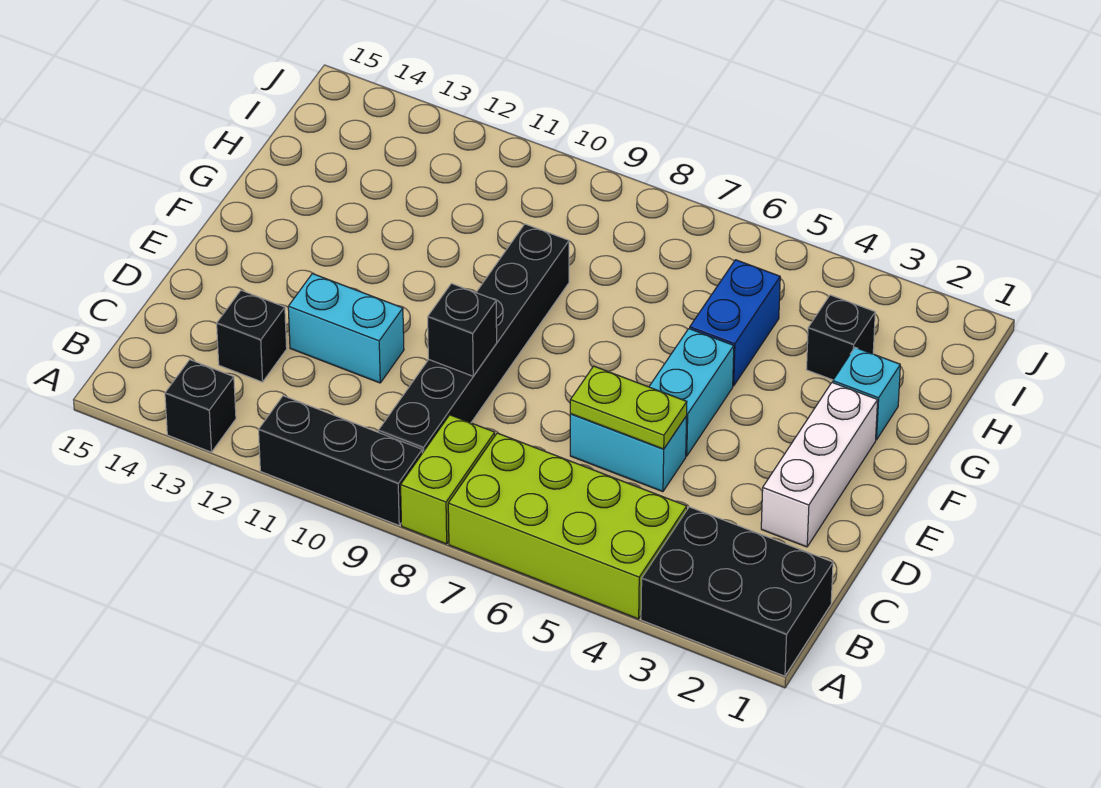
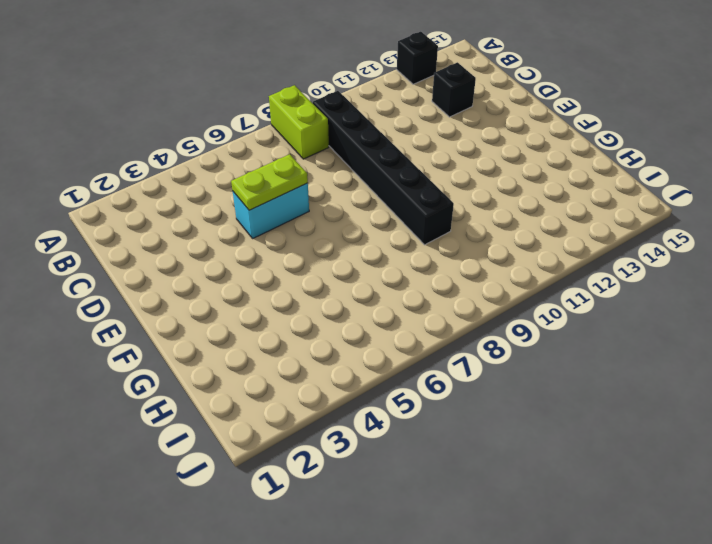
none -> black brick A1:B3 level 1
none -> lime brick A4:B7 level 1
none -> black brick A9:A11 level 1

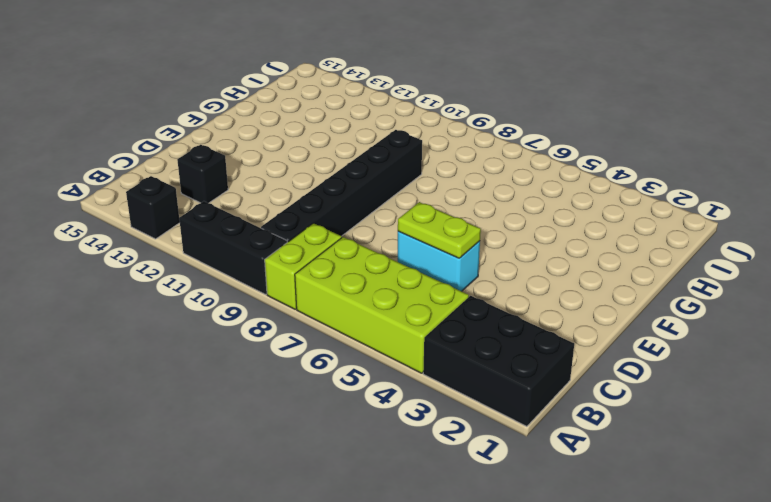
none -> white brick D2:F2 level 1
none -> cyan brick D11:D12 level 1
none -> cyan brick E5:F5 level 1

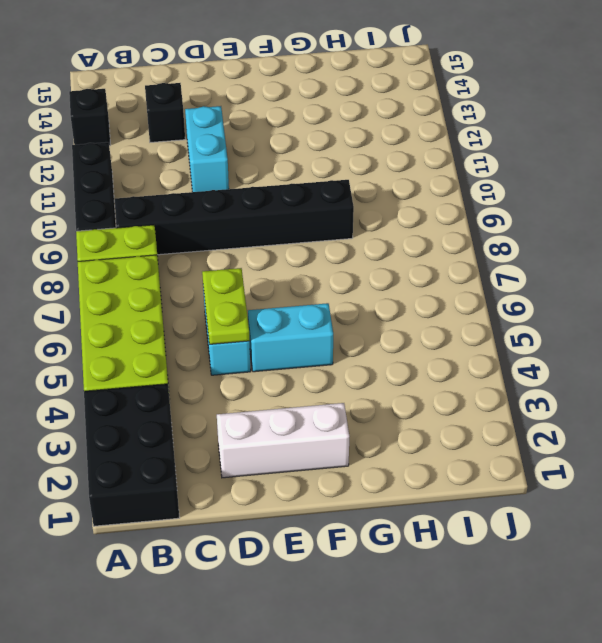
none -> cyan brick G2 level 1
none -> blue brick G5:H5 level 1
none -> black brick H3 level 1

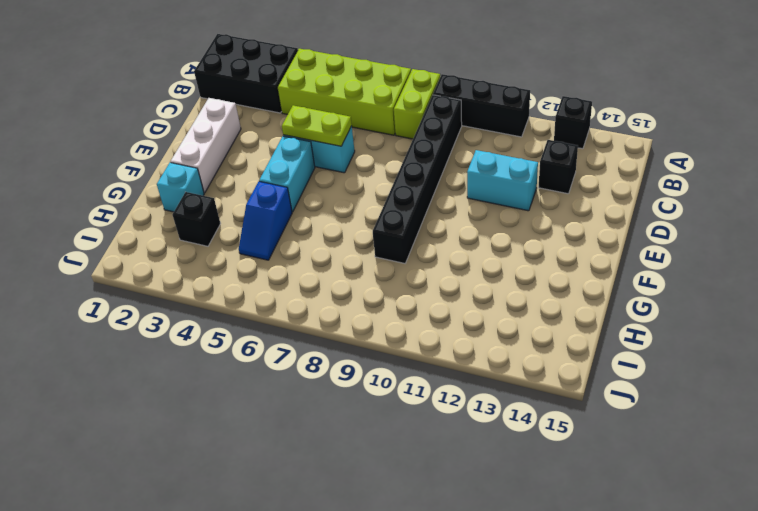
blue slope G5:H5 level 1 top G -> blue brick G5:H5 level 1
none -> black brick D9 level 2

